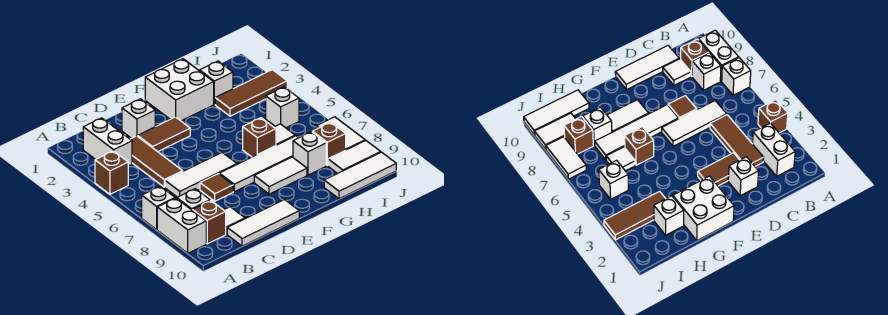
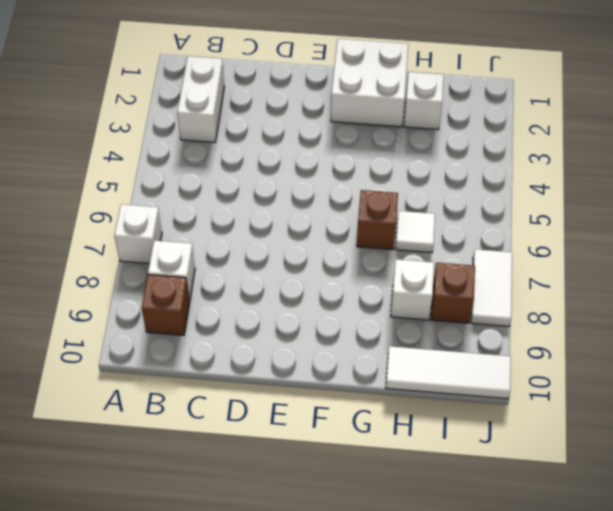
none -> brown brick A4 level 1
none -> white brick A8:A9 level 1
none -> brown tile C3:C5 level 1

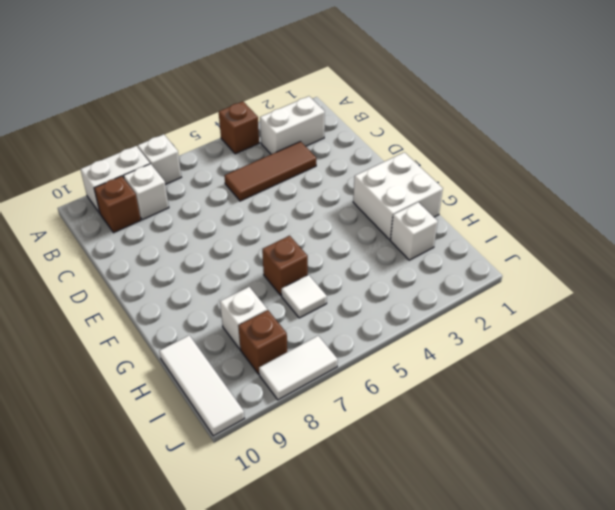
none -> white tile C6:E6 level 1
none -> white tile C9 level 1
none -> white tile C10:E10 level 1

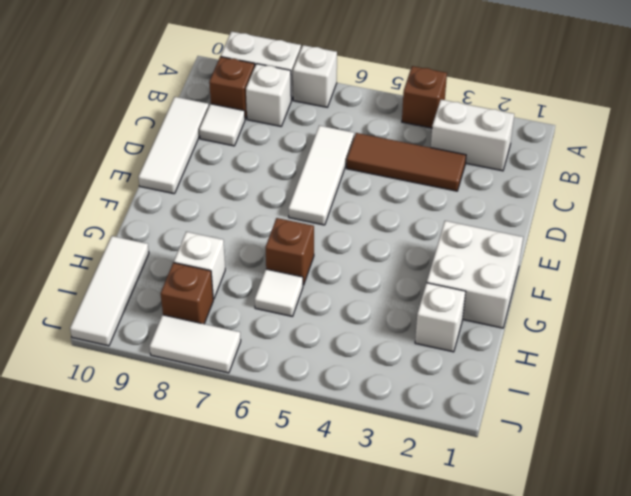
none -> white brick D2 level 1
none -> brown tile D3:E3 level 1
none -> brown tile D7 level 1

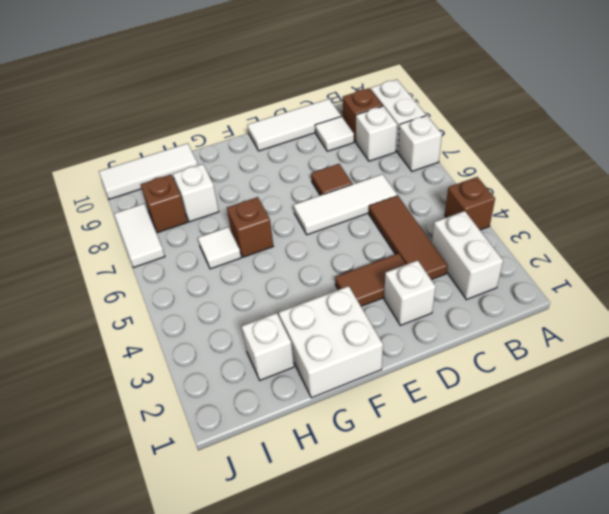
none -> white tile E7:H7 level 1
none -> white tile F8:G8 level 1
none -> brown tile H3:J3 level 1

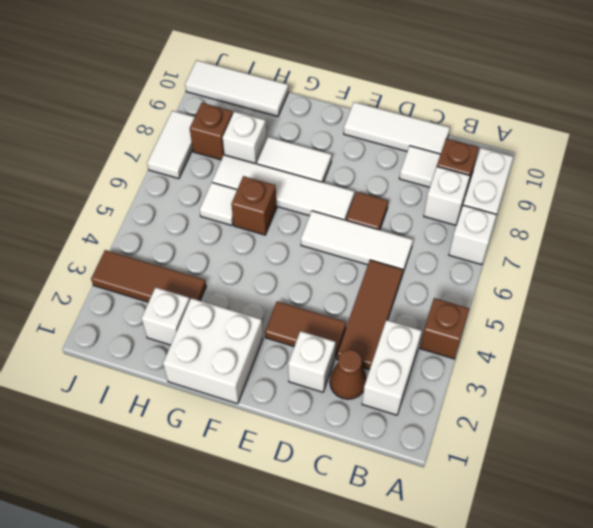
brown cone C2 level 1 -> none
none -> white brick I5 level 1
none -> white tile I9:J9 level 1

